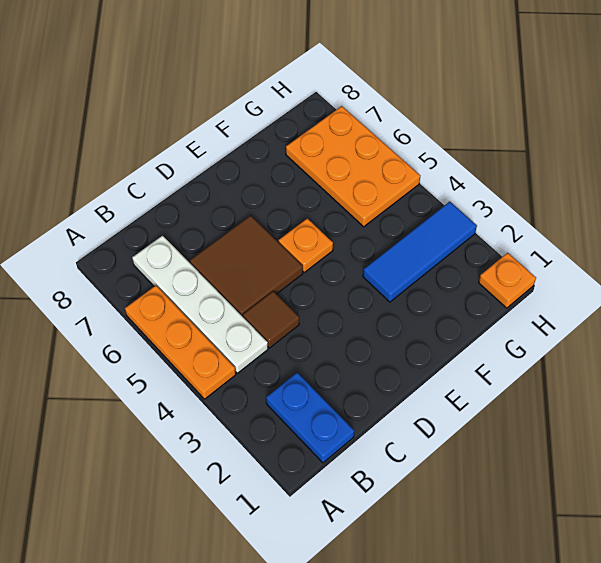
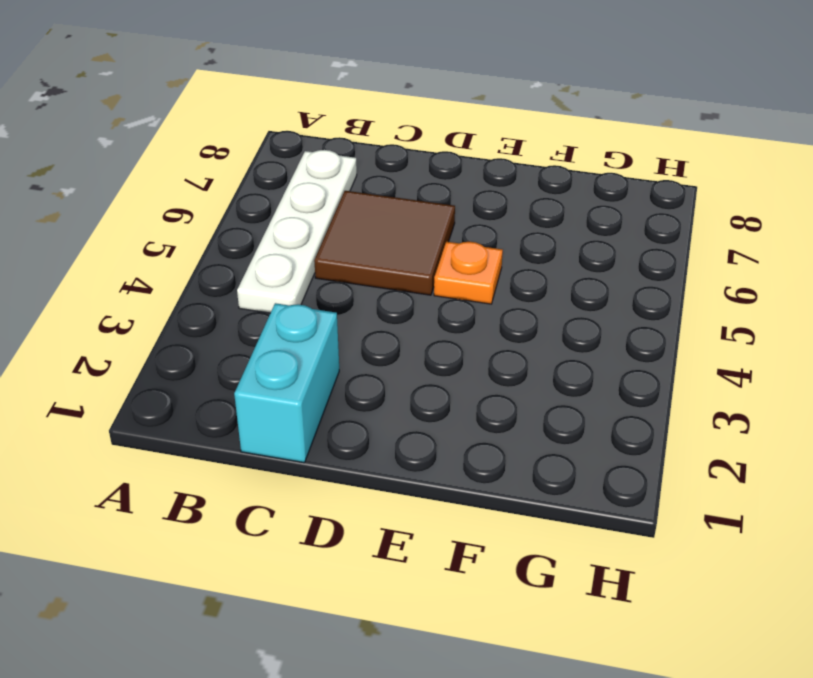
cyan brick C1:C2 level 1 -> none
none -> orange plate A4:A6 level 1
none -> blue plate B1:B2 level 1

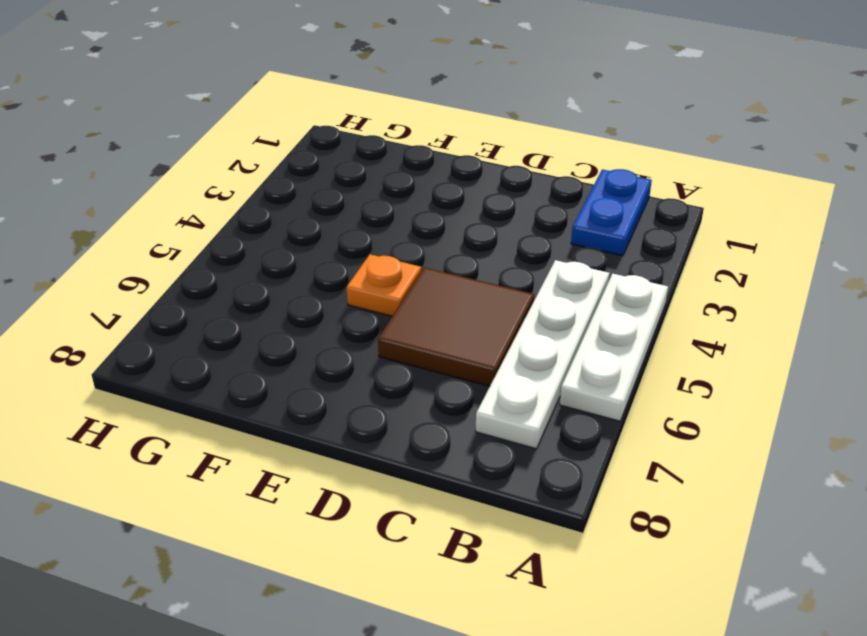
white plate A4:A6 level 1 -> orange plate A4:A6 level 1
none -> brown tile C4 level 1
none -> blue tile F3:H3 level 1

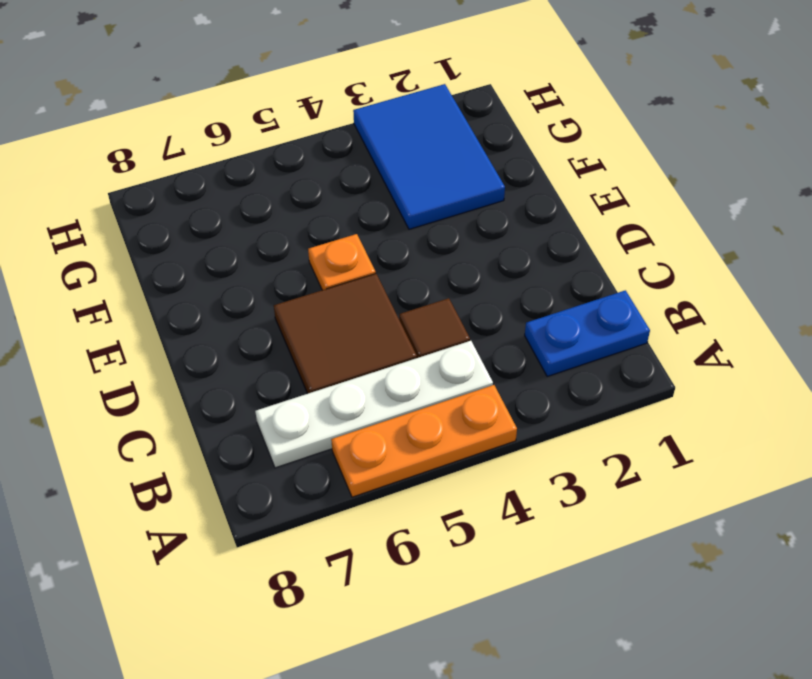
blue tile F2:H3 level 1 -> blue tile F3:H3 level 1
none -> orange plate G5:H7 level 1
none -> orange plate H1 level 1

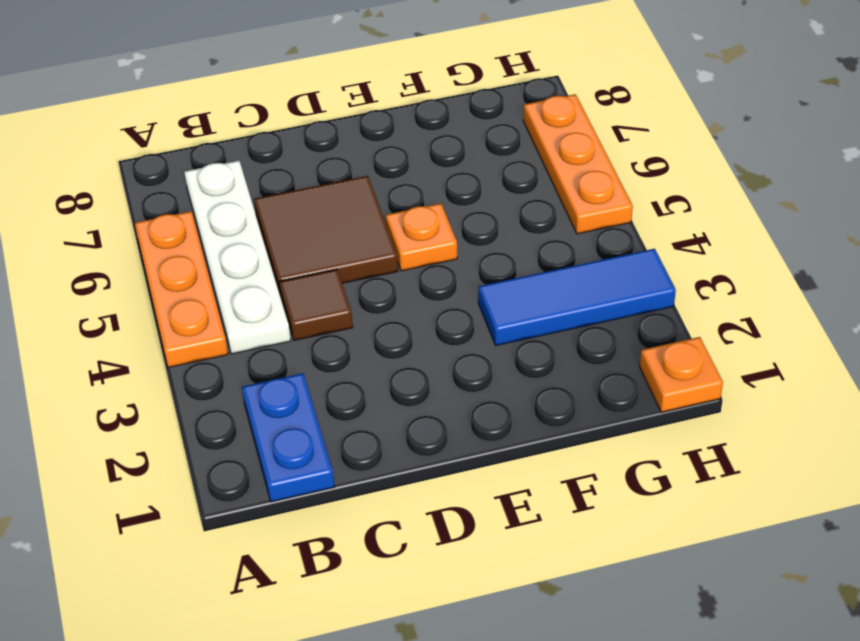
orange plate H5:H7 level 1 -> orange plate G5:H7 level 1

